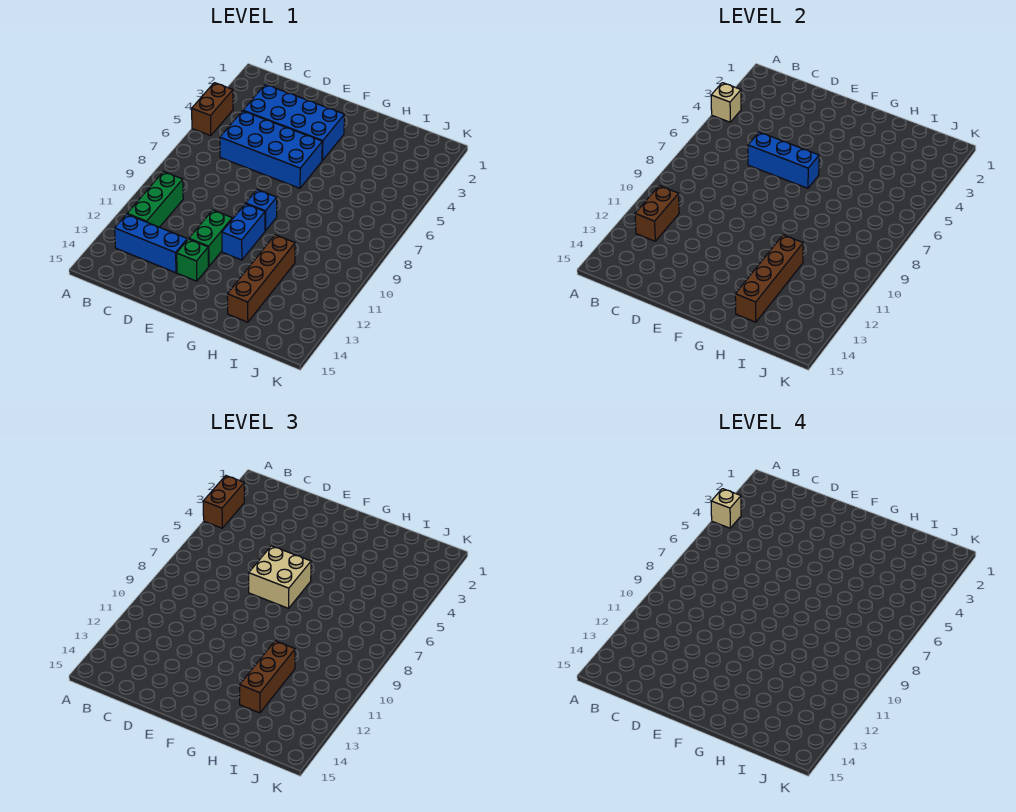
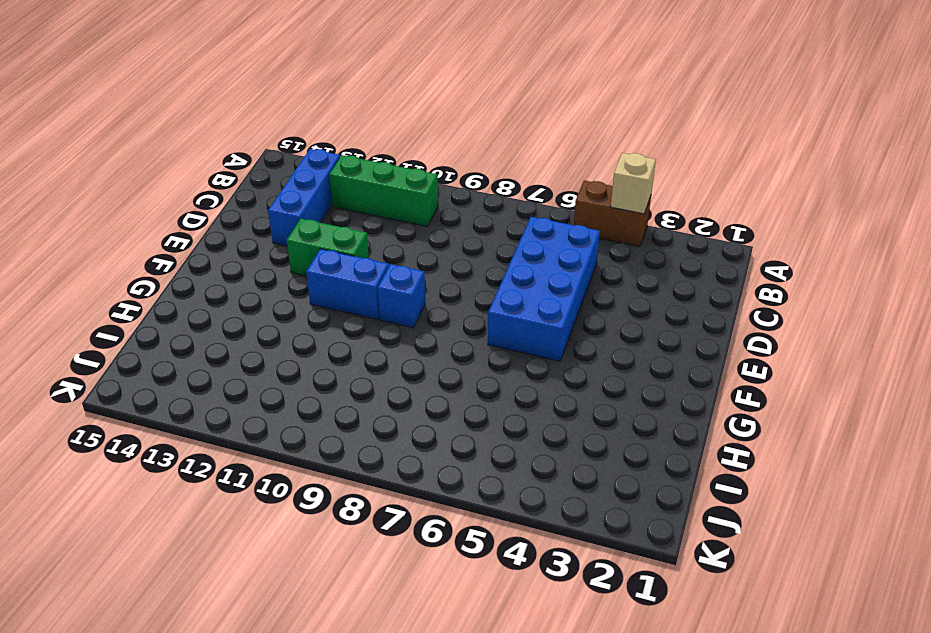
none -> blue brick C3:F4 level 1
none -> green brick E13 level 1
none -> brown brick H11:H14 level 1

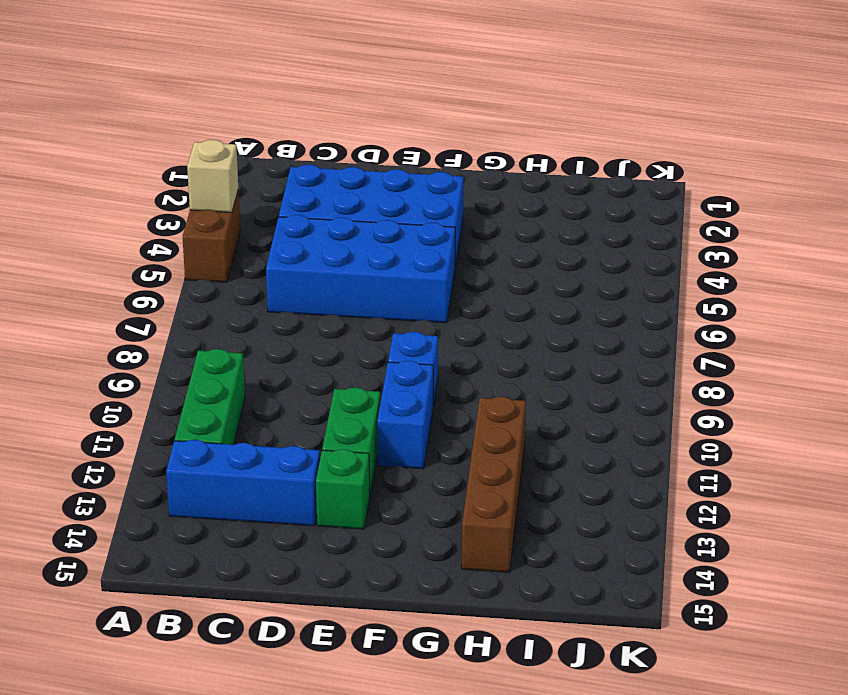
none -> brown brick B11:B12 level 2
none -> blue brick D6:F6 level 2
none -> brown brick H11:H14 level 2

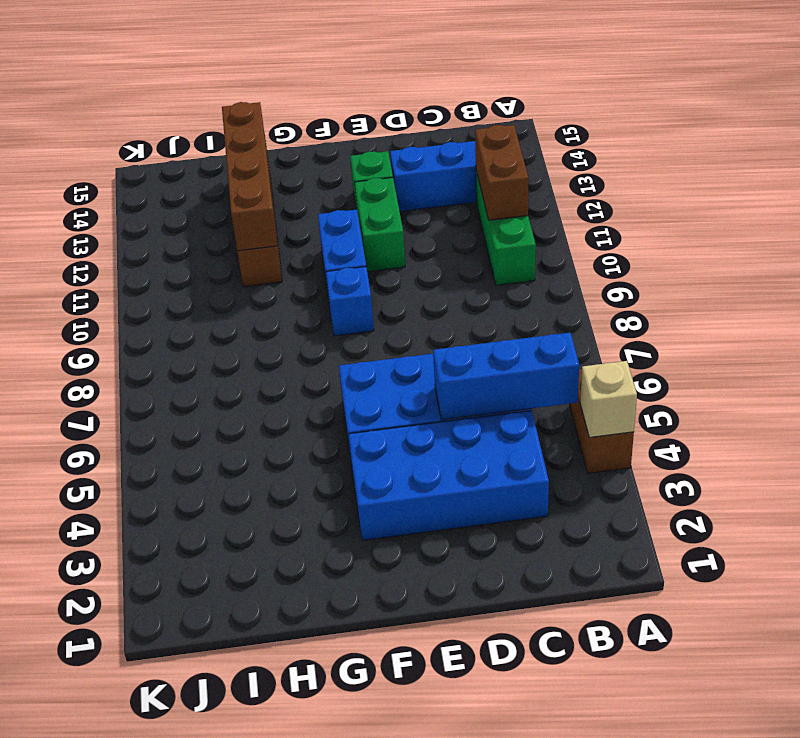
blue brick B5:D5 level 2 -> blue brick D6:F6 level 2
none -> brown brick A3:A4 level 3
none -> tan brick E6:F7 level 3
none -> brown brick H11:H13 level 3

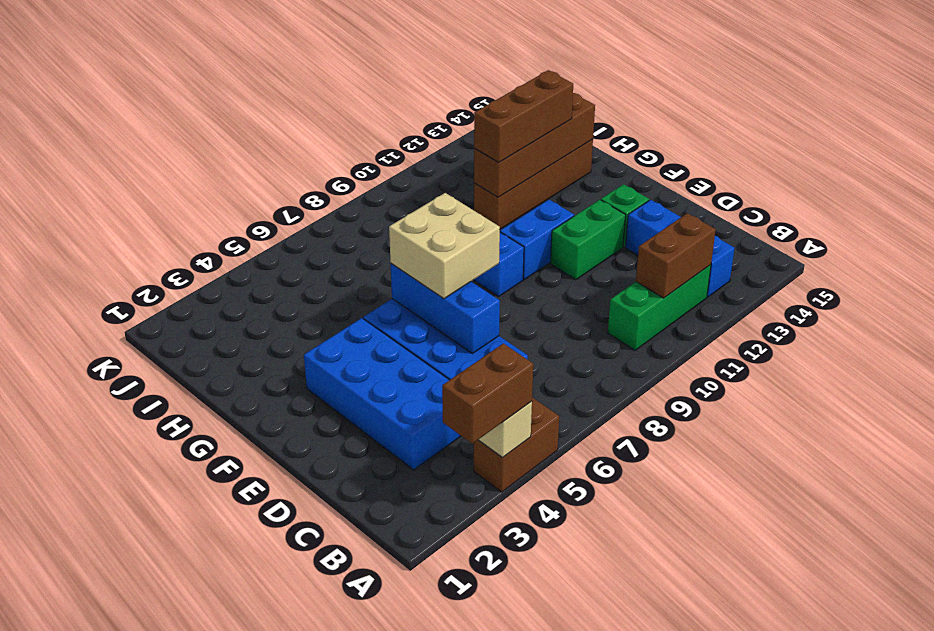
none -> tan brick A4 level 4

